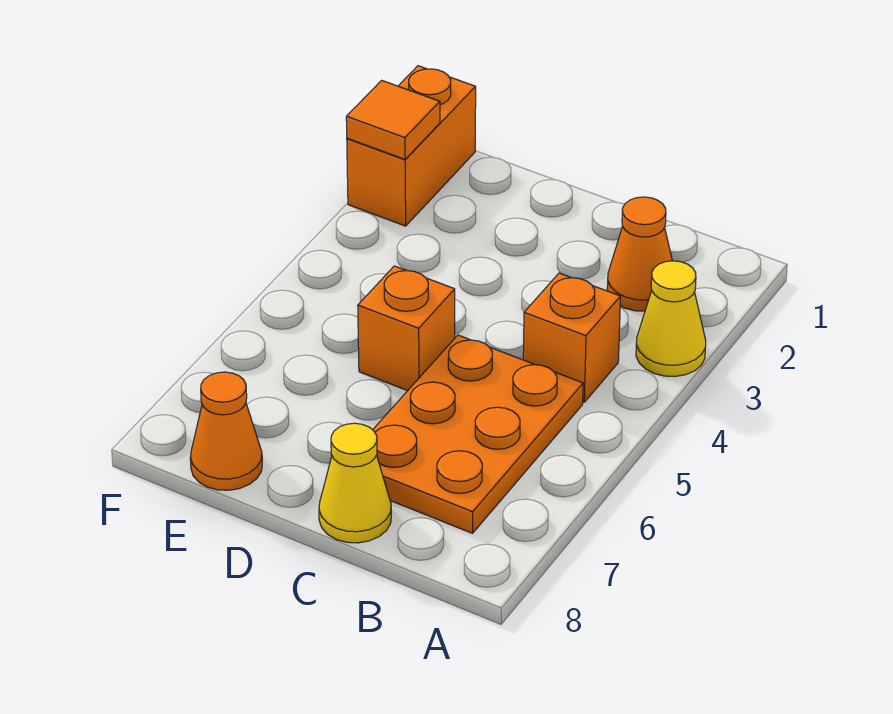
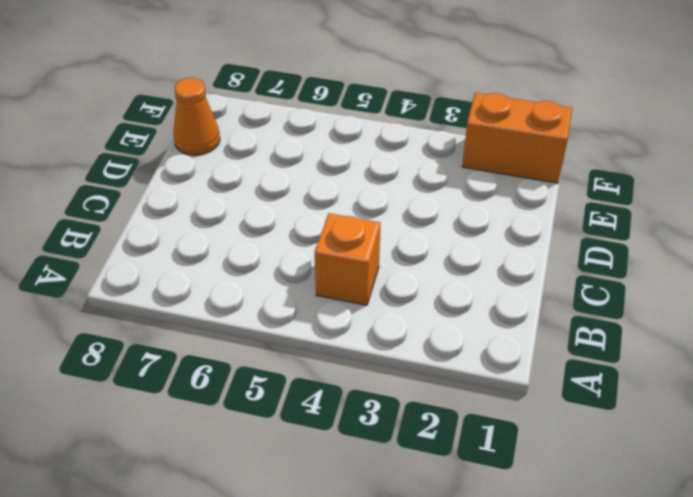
none -> yellow cone A3 level 1
none -> orange cone B2 level 1

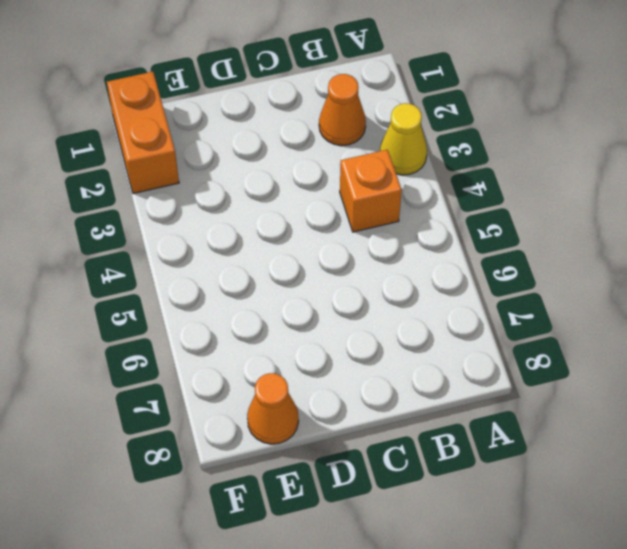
none -> orange plate B5:C7 level 1
none -> yellow cone C8 level 1

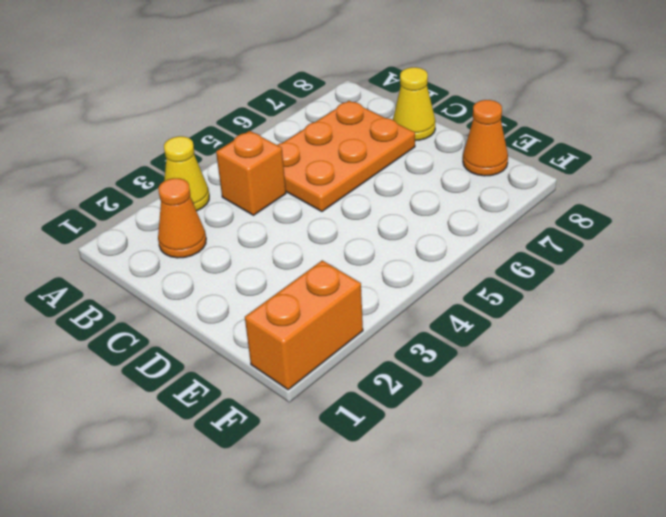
none -> orange brick D5 level 1
none -> orange tile F2 level 2

